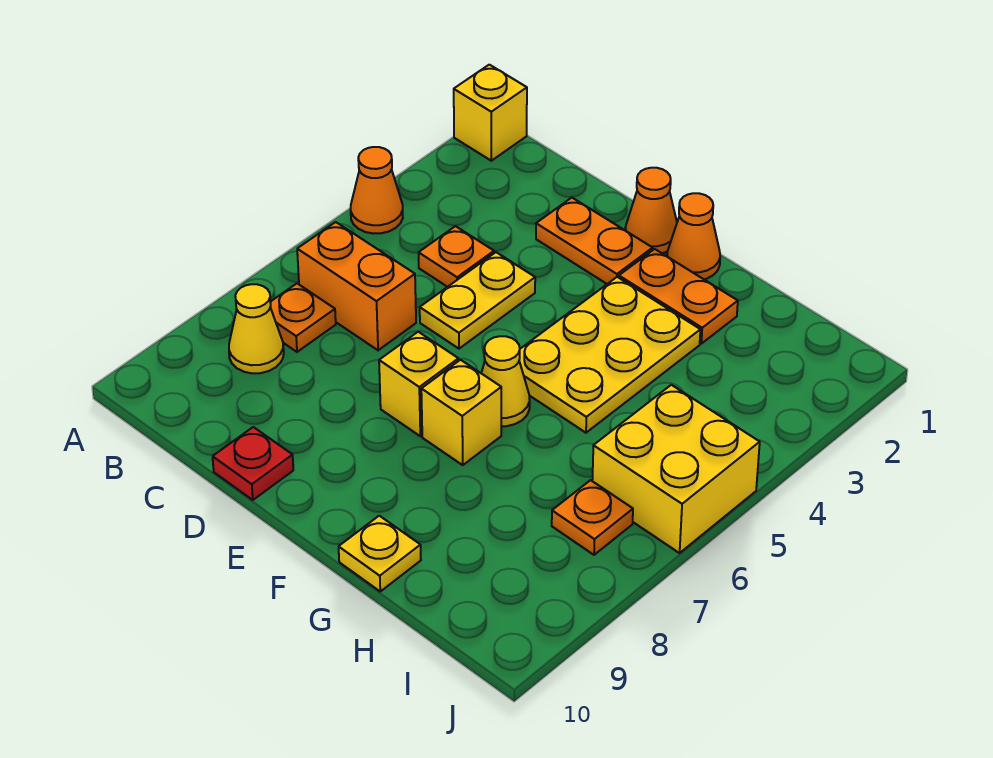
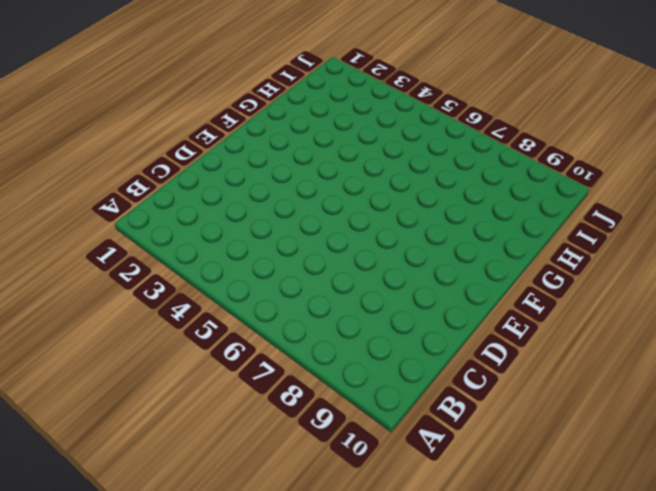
none -> yellow brick A1 level 1
none -> orange cone A4 level 1
none -> orange brick B6:C6 level 1

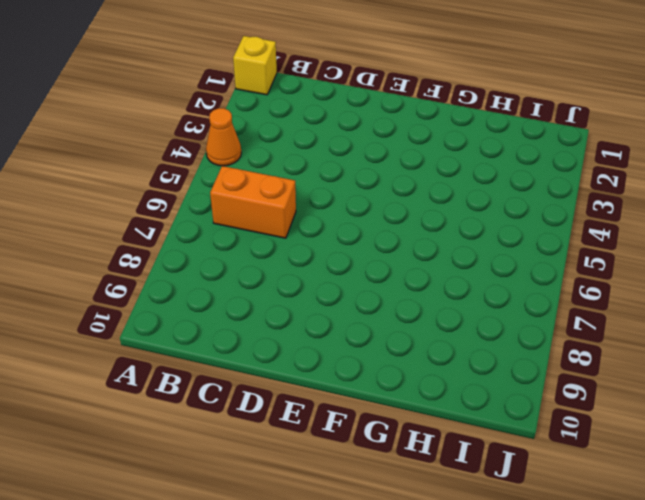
none -> orange plate B7 level 1
none -> yellow cone B8 level 1
none -> orange plate C4 level 1

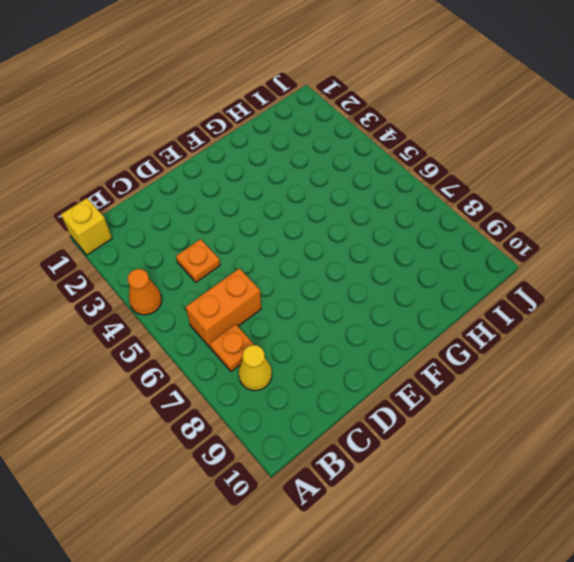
none -> orange plate D2:E2 level 1
none -> yellow plate D4:D5 level 1
none -> red plate D10 level 1

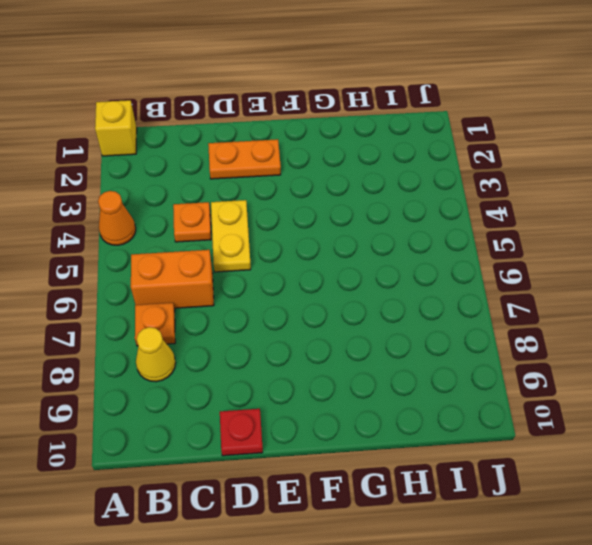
none -> orange cone E1 level 1
none -> yellow brick E7 level 1
none -> orange cone F1 level 1

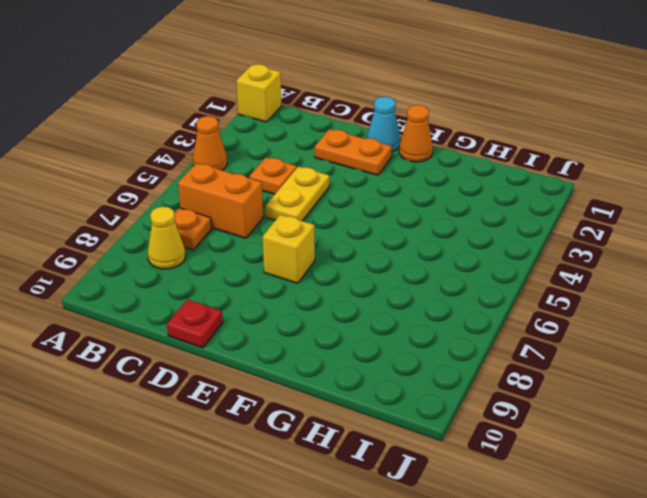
cyan cone E1 level 1 -> orange cone E1 level 1
none -> orange plate F2:G2 level 1
none -> yellow plate F3:G5 level 1
none -> yellow cone F6 level 1

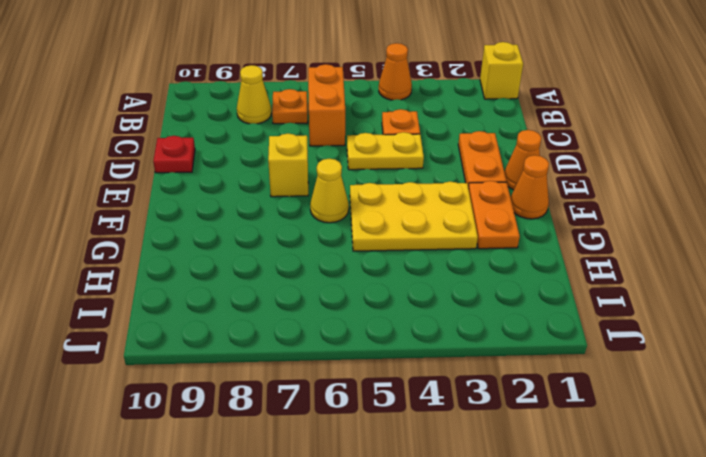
none -> yellow brick F7 level 1
none -> yellow plate G10 level 1
none -> yellow brick I5:J6 level 1

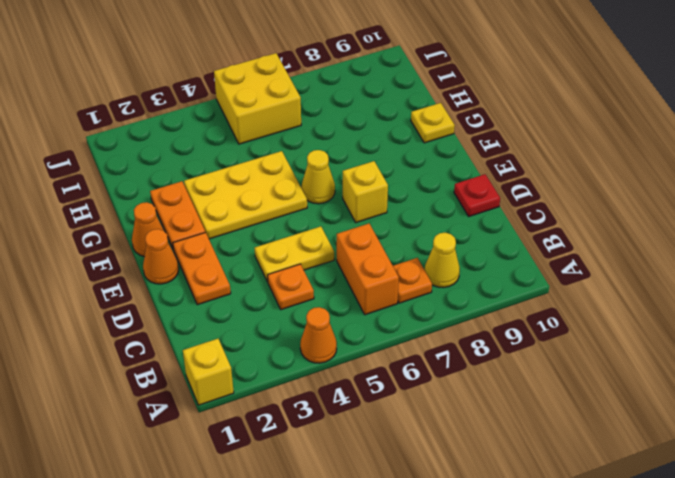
none -> yellow brick F7 level 1
none -> orange plate I7 level 1

